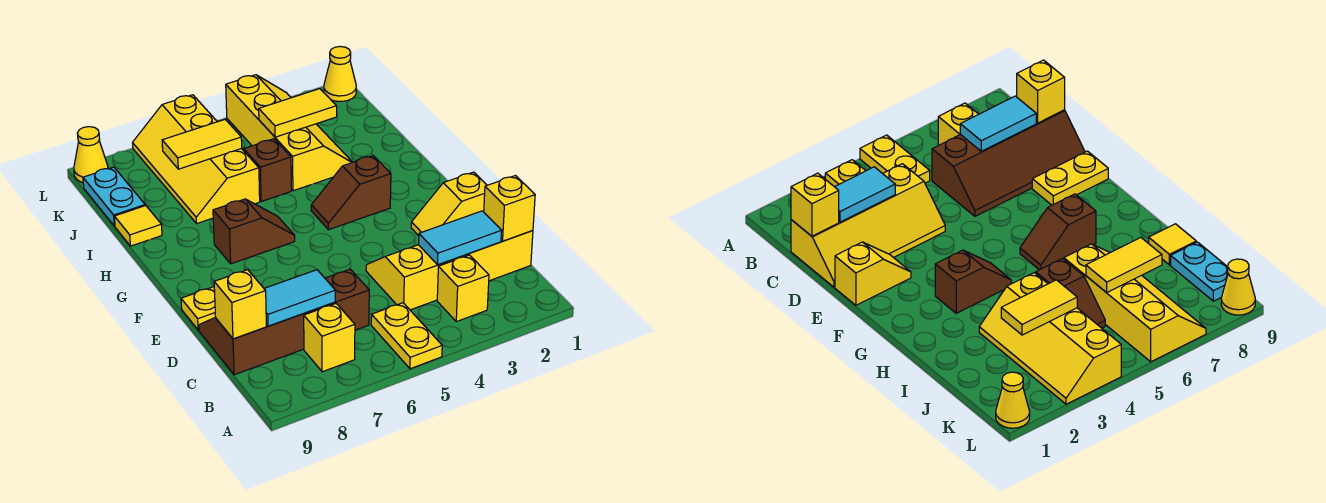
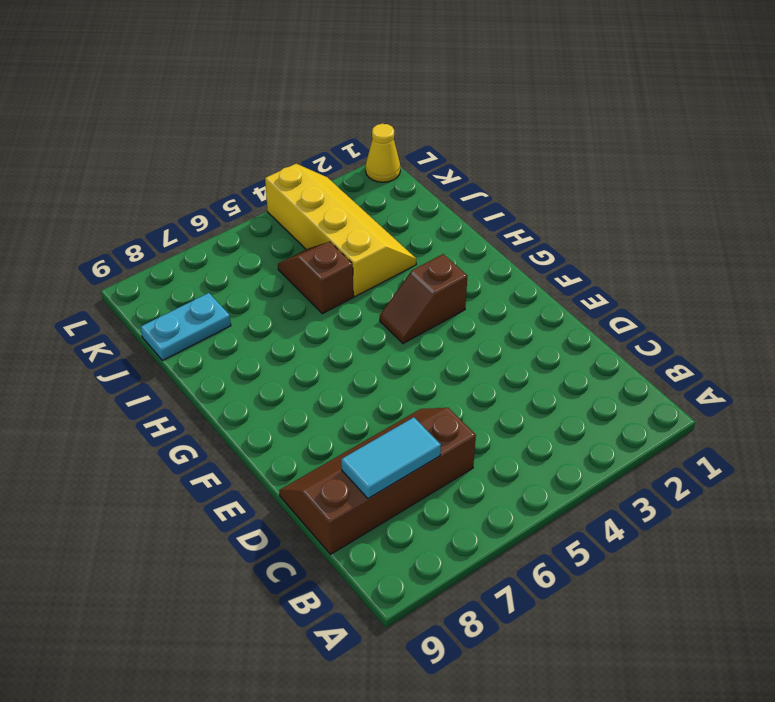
cyan plate J8:J9 level 1 -> cyan plate J9:K9 level 1
none -> yellow plate A5:B5 level 1
none -> yellow brick B3 level 1
none -> yellow brick B7 level 1

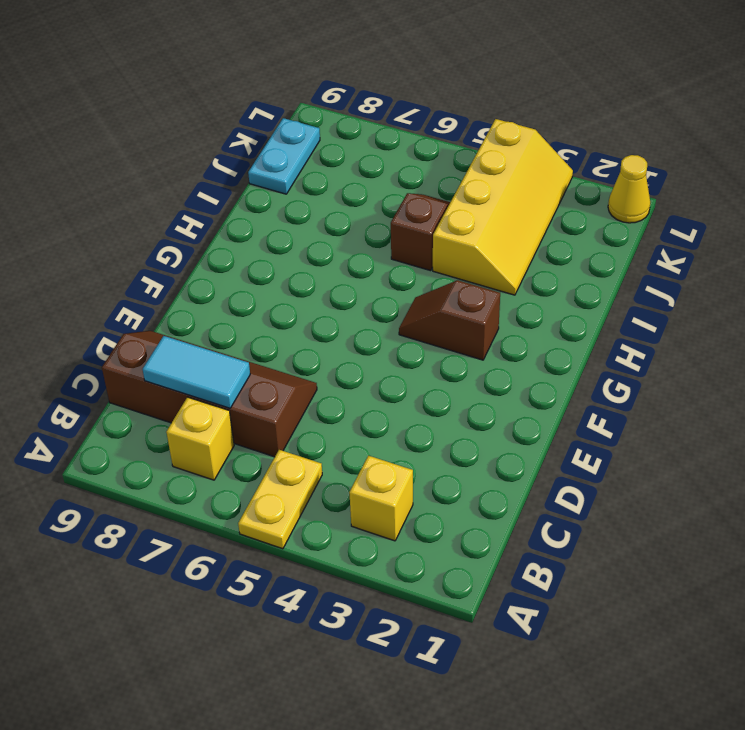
none -> yellow slope C1:D4 level 1 top C
none -> yellow slope E1:E2 level 1 top 1
none -> yellow plate E8:E9 level 1

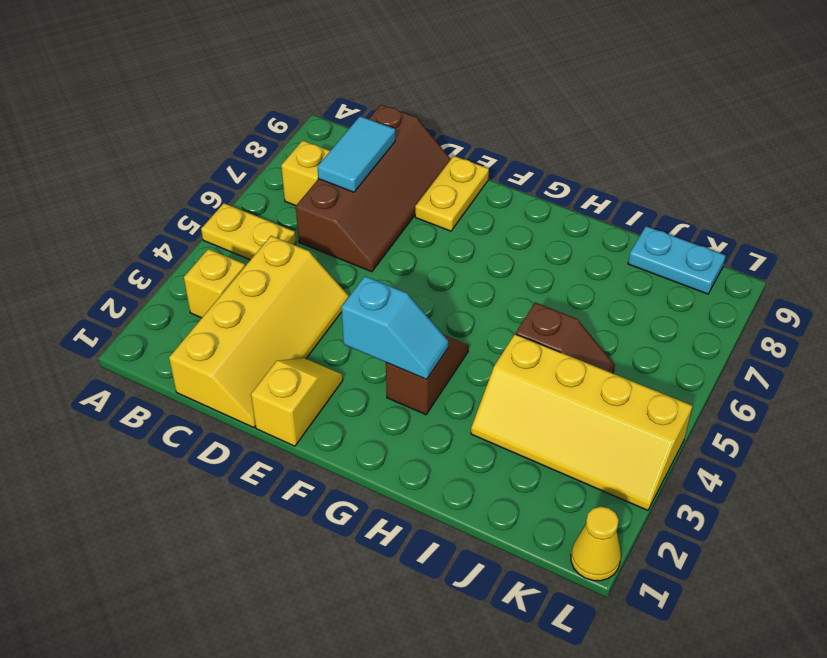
cyan slope F3:G3 level 2 top F -> none
none -> brown slope G6:G7 level 1 top 7
none -> yellow slope I6:L7 level 1 top 6
none -> yellow tile I9 level 1

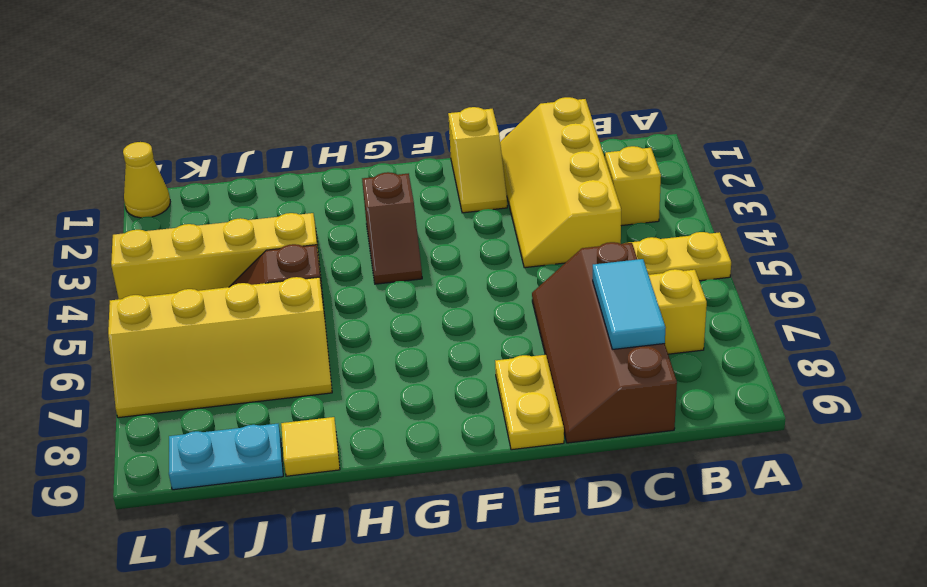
none -> brown slope G6:G7 level 1 top 7
none -> yellow cone L9 level 1
none -> yellow brick C1 level 2

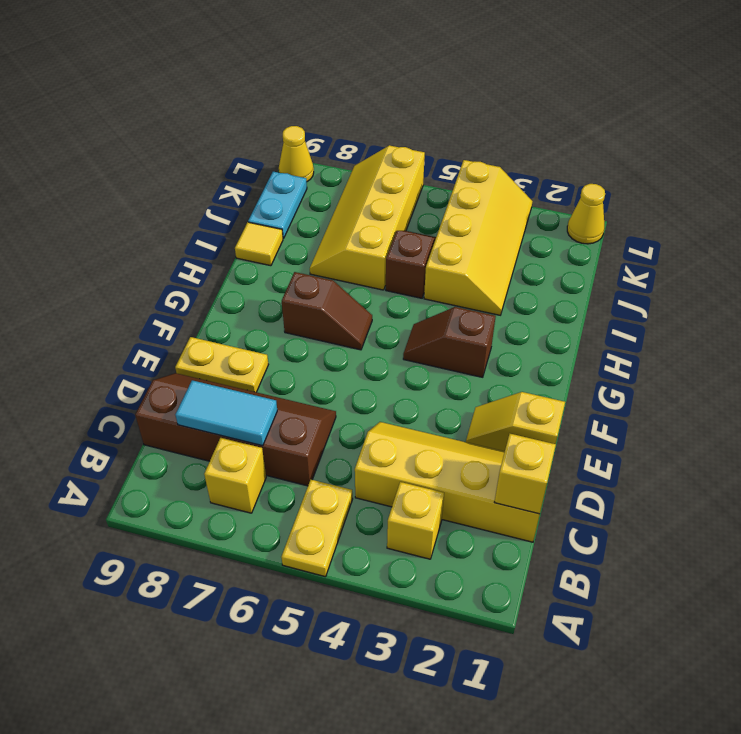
none -> cyan tile C2:C3 level 2
none -> yellow brick C9 level 2
none -> yellow tile J3:J4 level 2

